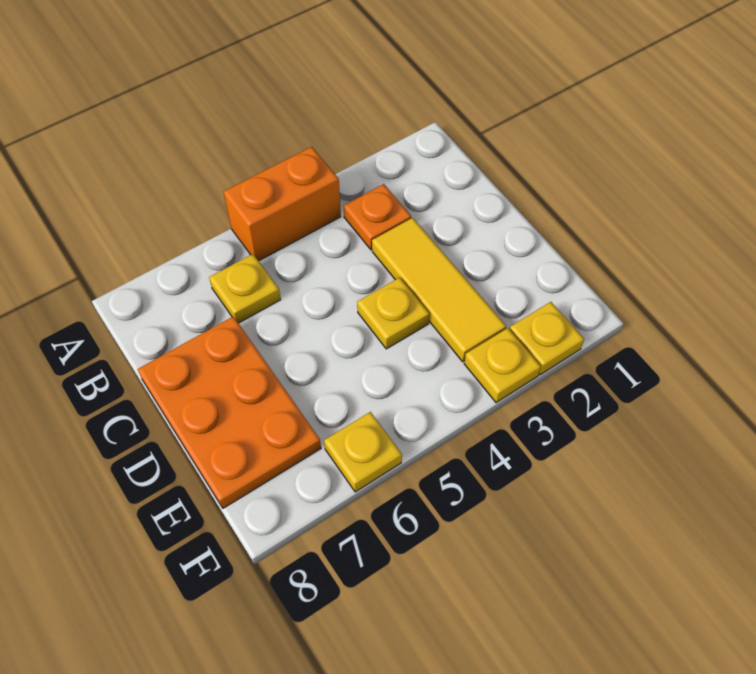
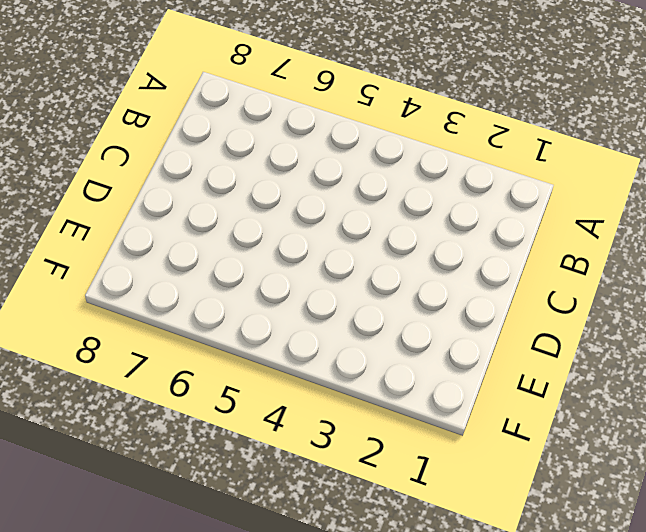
none -> orange brick A4:A5 level 1
none -> orange plate B3 level 1

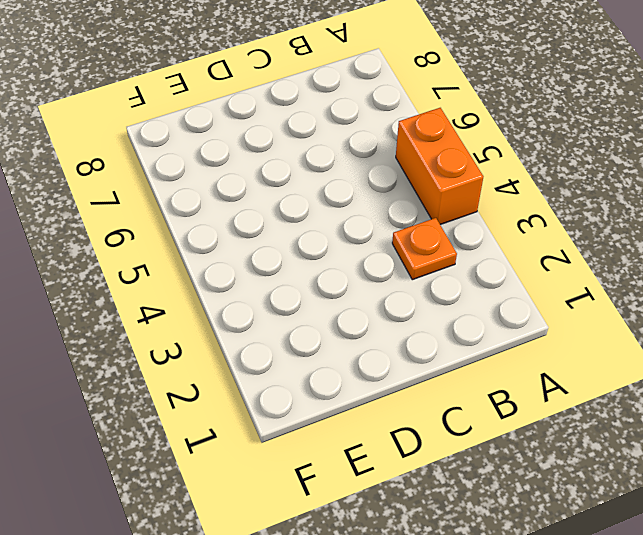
none -> yellow plate B6 level 1
none -> yellow tile C3:E3 level 1

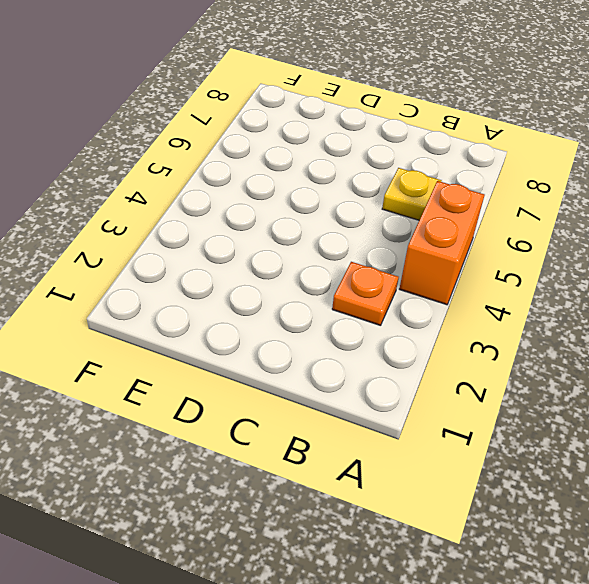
none -> yellow tile C3:E3 level 1
none -> orange plate C7:E8 level 1

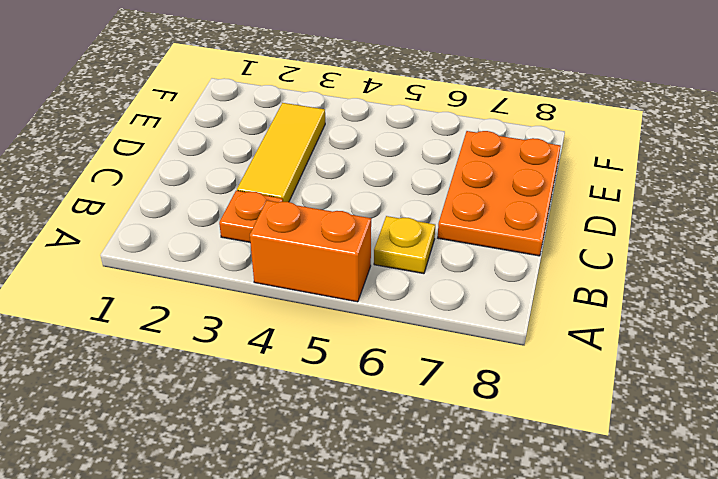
none -> yellow plate D4 level 1
none -> yellow plate F2 level 1

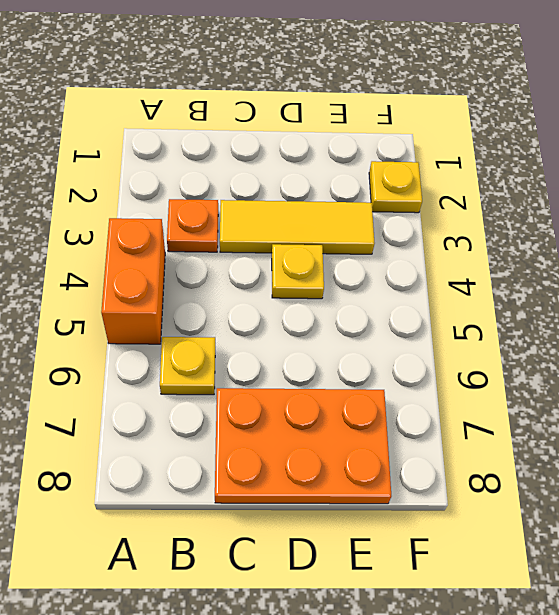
none -> yellow plate F3 level 1
none -> yellow plate F6 level 1

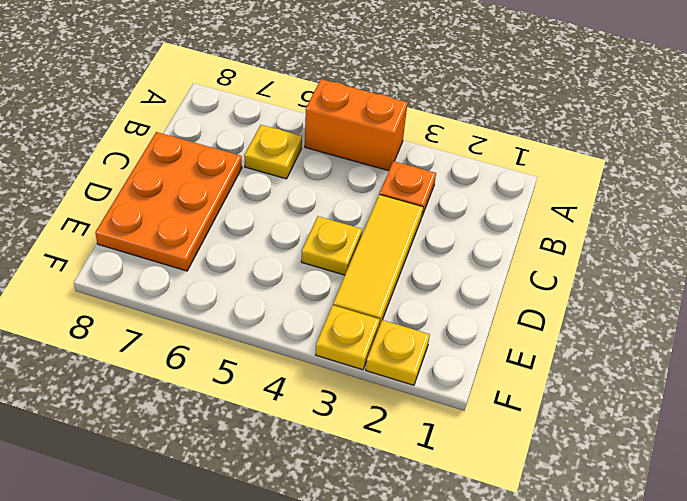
none -> yellow plate F6 level 1

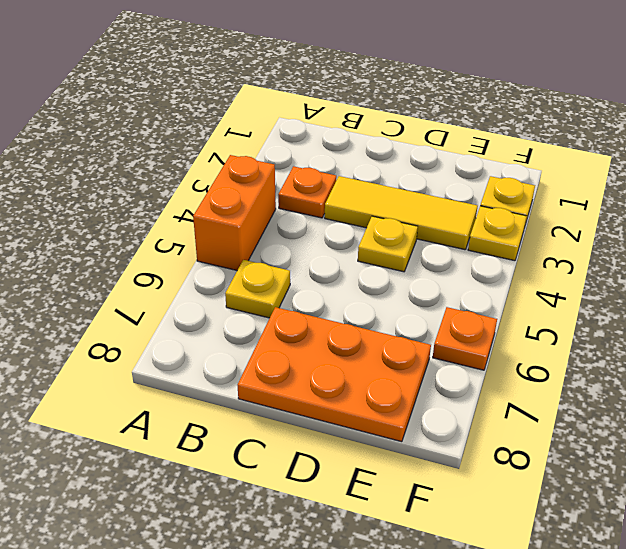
orange plate F6 level 1 -> yellow plate F6 level 1

